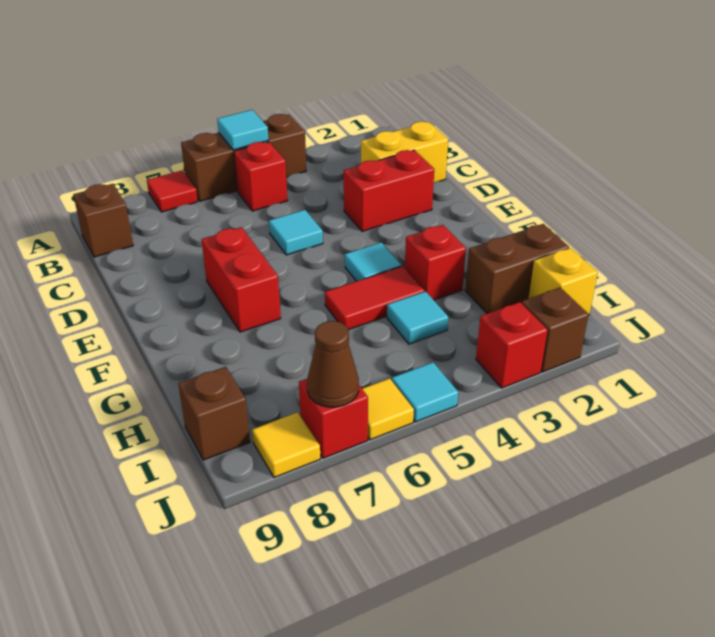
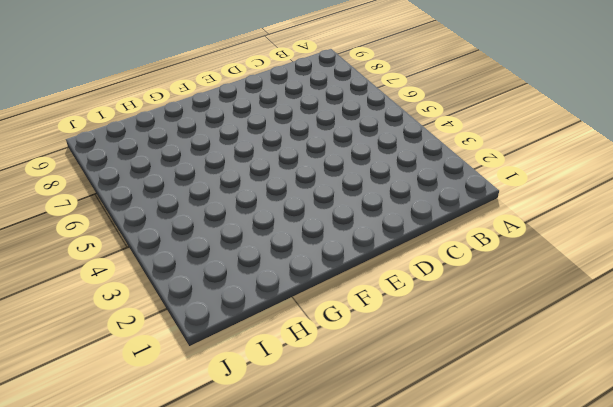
none -> brown brick A4:A6 level 1
none -> red tile A7 level 1
none -> red brick B5 level 1

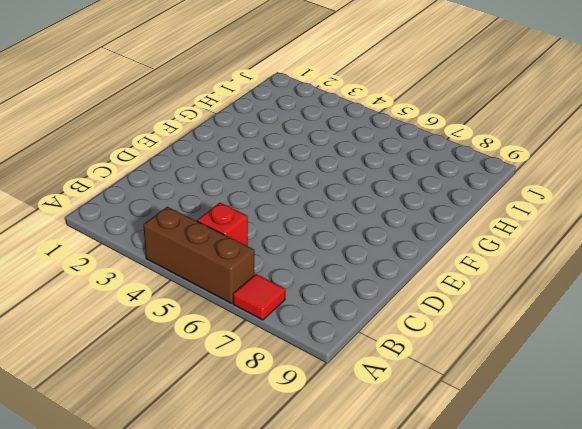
none -> brown brick B9 level 1
none -> yellow brick C1:C2 level 1
none -> red brick D2:D3 level 1

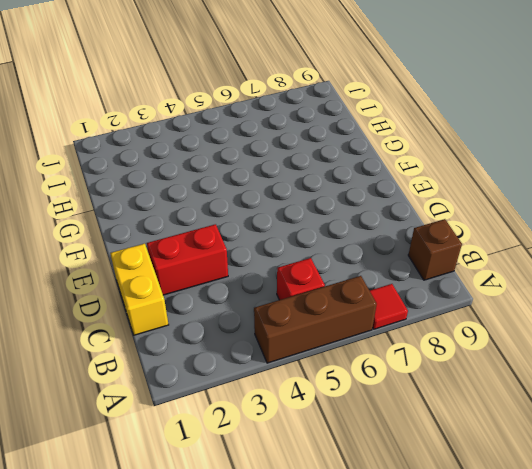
yellow brick C1:D1 level 1 -> yellow brick C1:C2 level 1
none -> cyan tile D5 level 1
none -> red brick E7:F7 level 1
none -> cyan tile F4 level 1

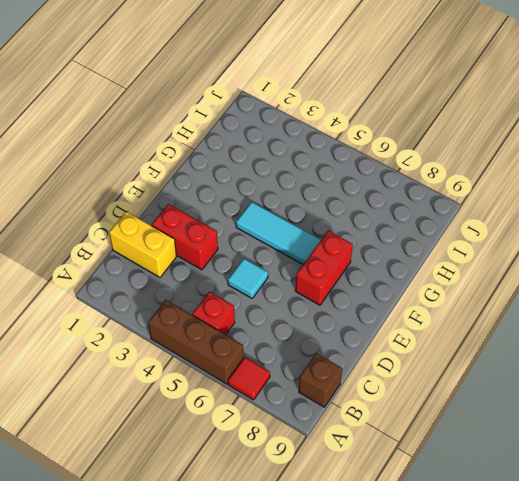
cyan tile F4:F6 level 1 -> cyan tile F4 level 1
none -> red brick G3 level 1
none -> red tile G4:G5 level 1
none -> brown brick H1:H2 level 1

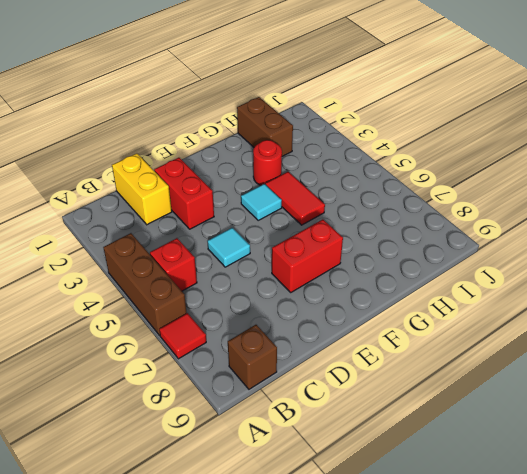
red round brick G3 level 1 -> red brick G3 level 1
none -> cyan tile H4 level 1
none -> yellow brick I1 level 1
none -> brown brick I9 level 1

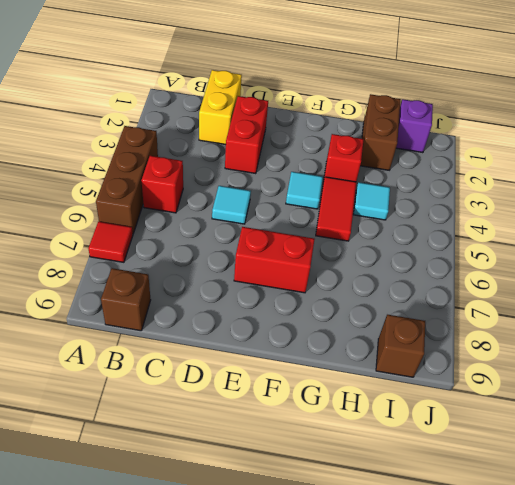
purple brick I1 level 1 -> yellow brick I1 level 1
none -> brown brick J2 level 1
none -> red brick J3 level 1
none -> cyan tile J5 level 1

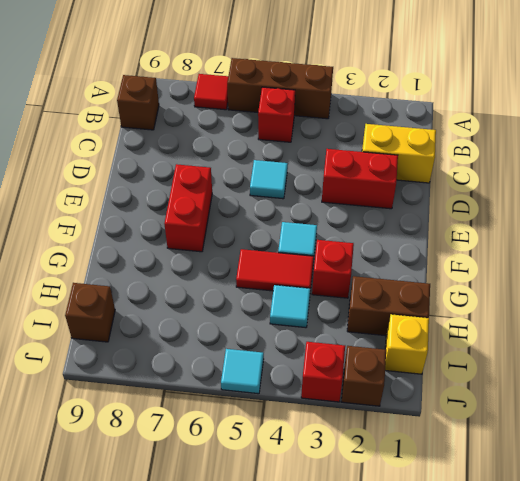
none -> yellow tile J6 level 1
none -> red brick J7 level 1
none -> yellow tile J8 level 1

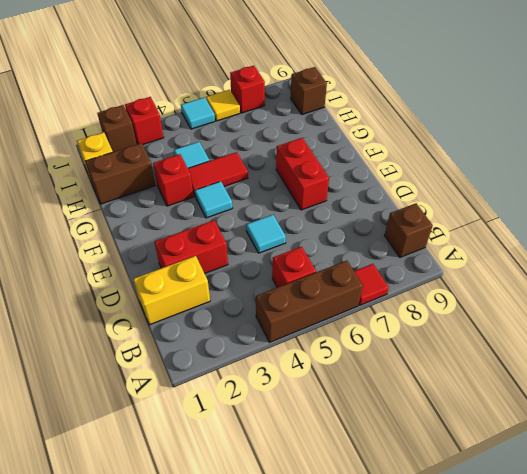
none -> yellow tile J8 level 1
none -> cyan tile A5 level 2
none -> brown cone J7 level 2

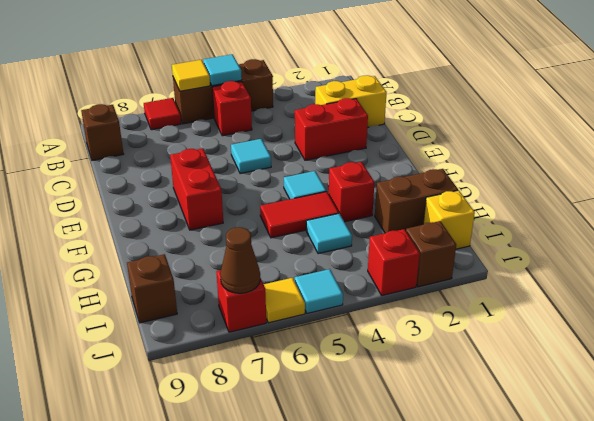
yellow tile A6 level 2 -> yellow tile J8 level 1

